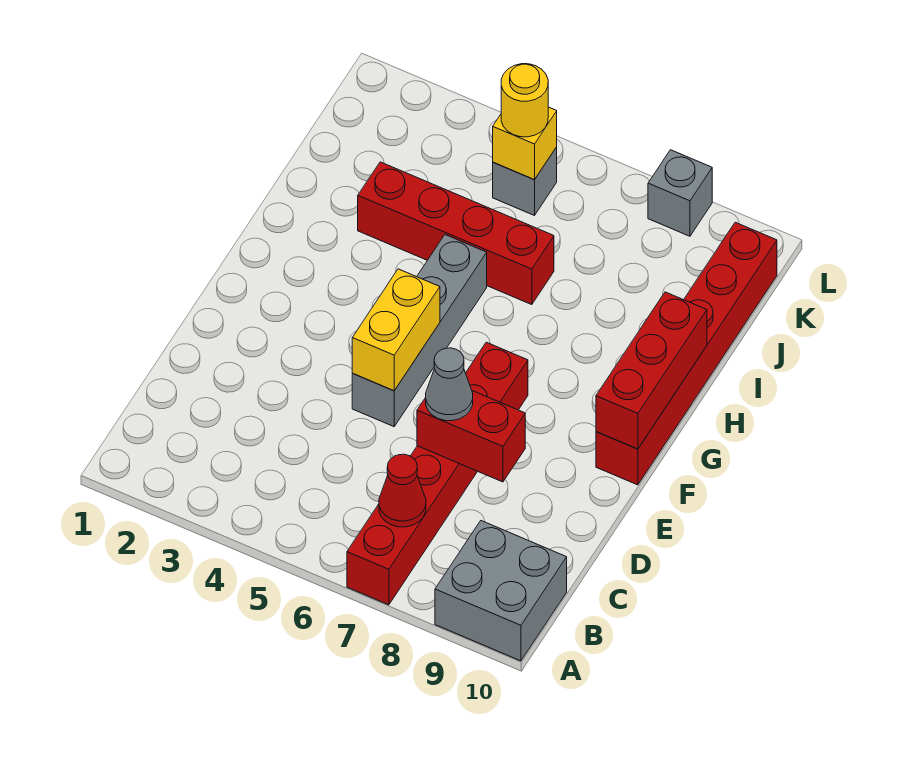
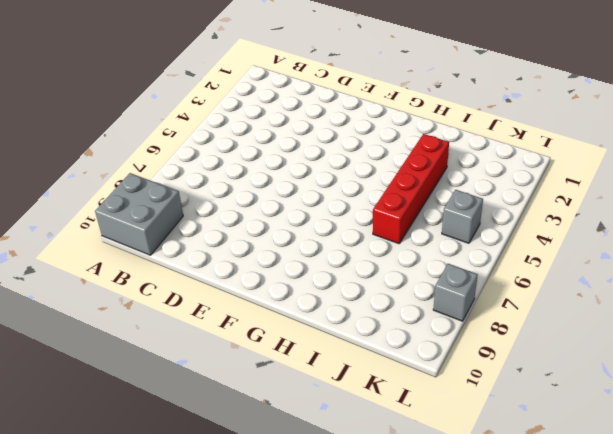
none -> red brick A7:F7 level 1
none -> grey brick E5:H5 level 1
none -> red brick F10:K10 level 1

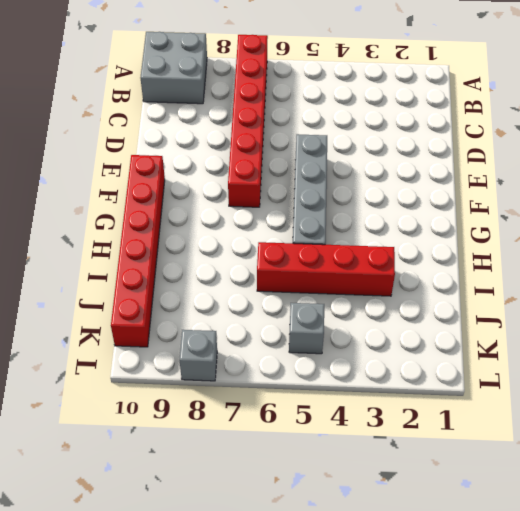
none -> red cone B7 level 2
none -> red brick D7:D8 level 2
none -> yellow brick E5:F5 level 2

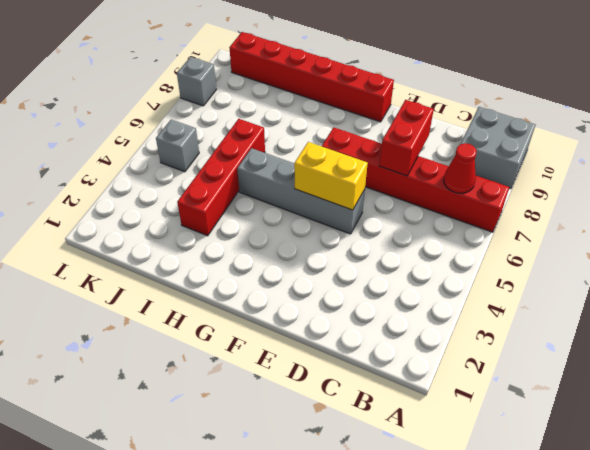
none -> red brick F10:H10 level 2
none -> yellow brick K5 level 2
none -> grey cone D7 level 3

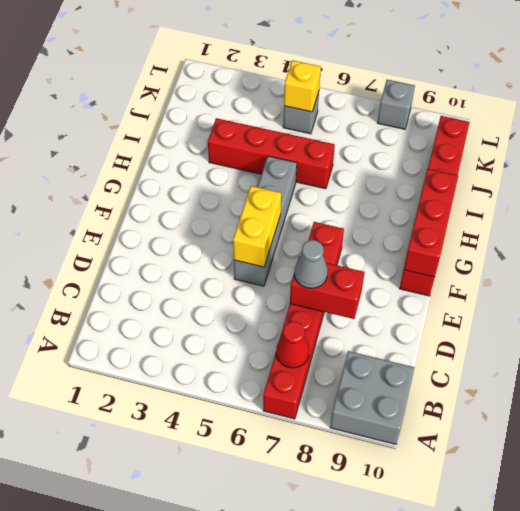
none -> yellow round brick K5 level 3

